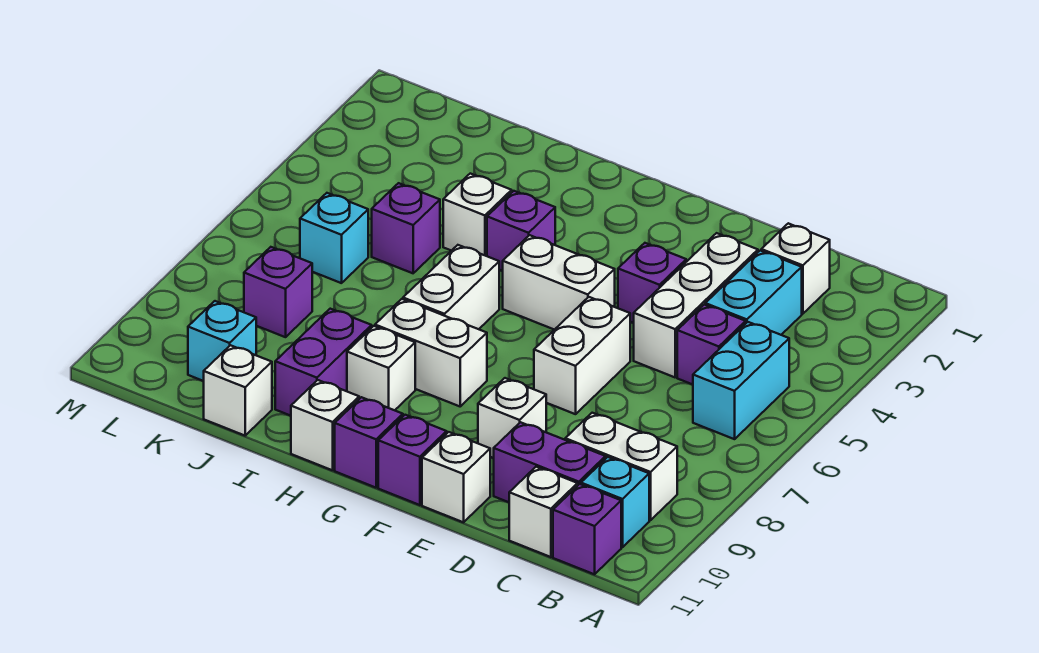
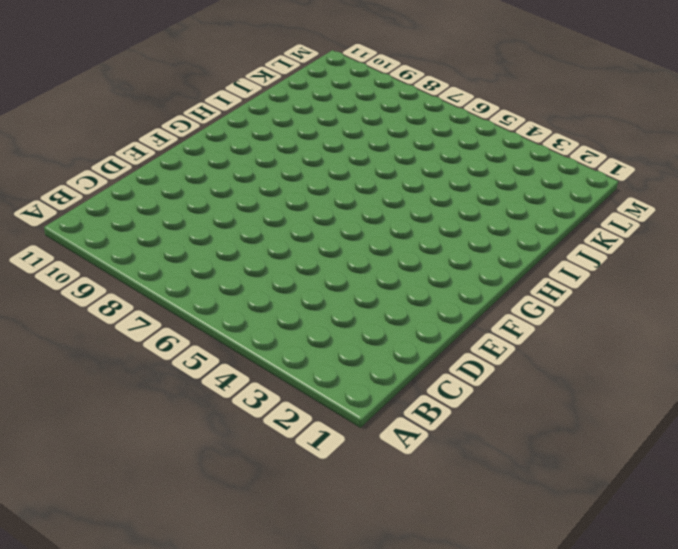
none -> cyan brick B5:B6 level 1
none -> white brick B9:C9 level 1
none -> cyan brick B10 level 1

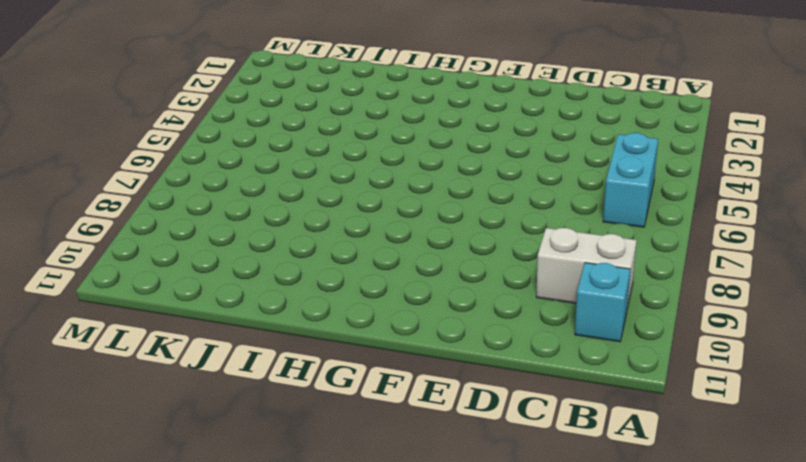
none -> purple brick B11 level 1
none -> white brick C2 level 1
none -> cyan brick C3:C4 level 1

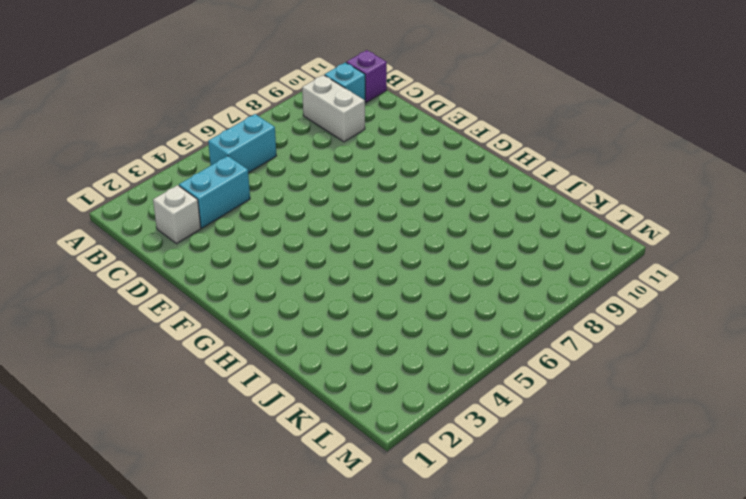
none -> purple brick C5 level 1
none -> purple brick C10:D10 level 1
none -> white brick C11 level 1

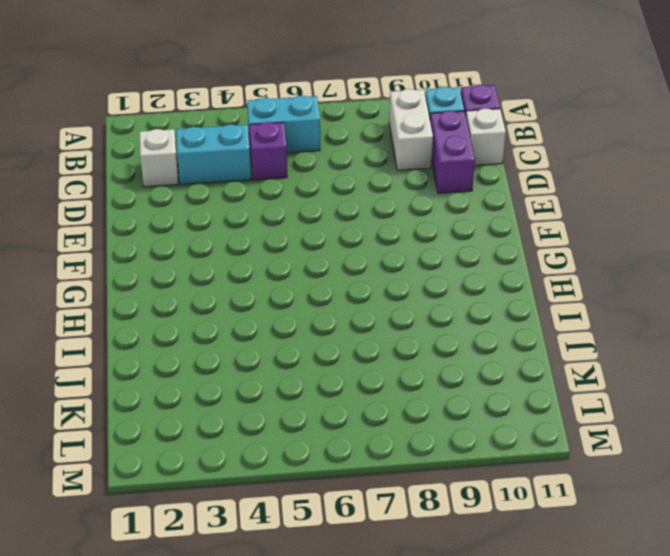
none -> white brick D3:D5 level 1
none -> purple brick E4 level 1
none -> white brick E6:E7 level 1

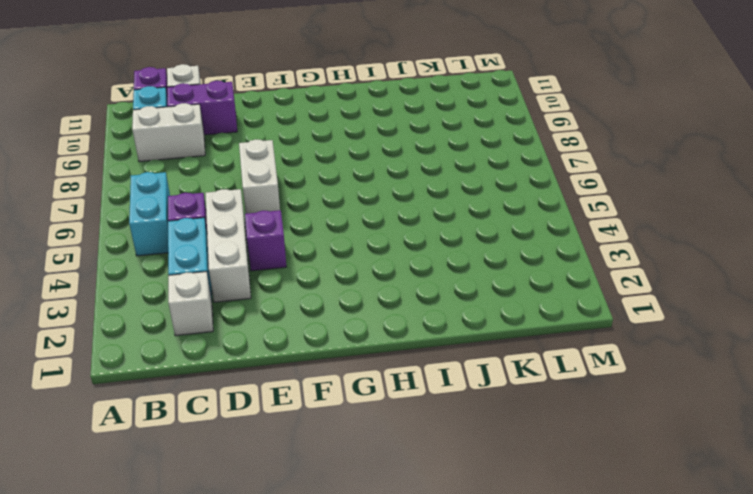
none -> white brick E9 level 1
none -> white brick E11 level 1
none -> white brick F5:G5 level 1

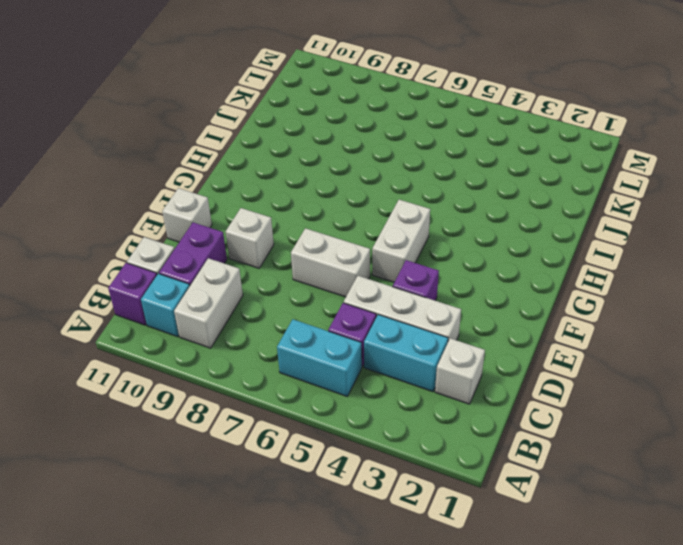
none -> purple brick F11 level 1
none -> white brick G8:H8 level 1
none -> purple brick G11 level 1

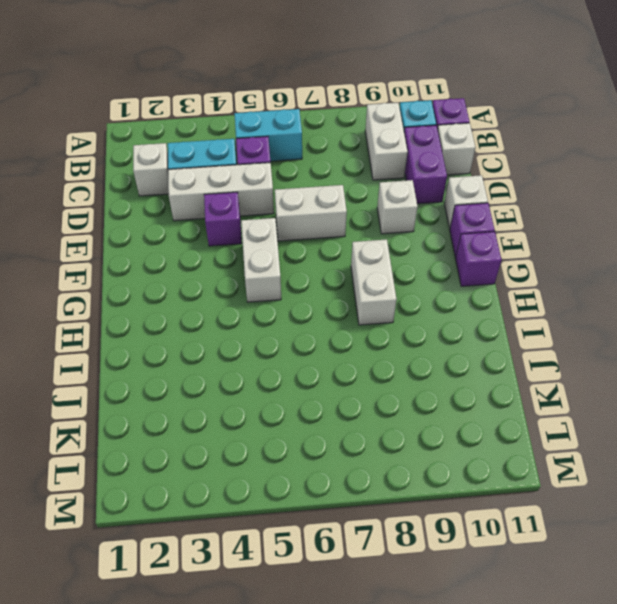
none -> purple brick H4 level 1
none -> white brick H6:H7 level 1
none -> white brick H9 level 1

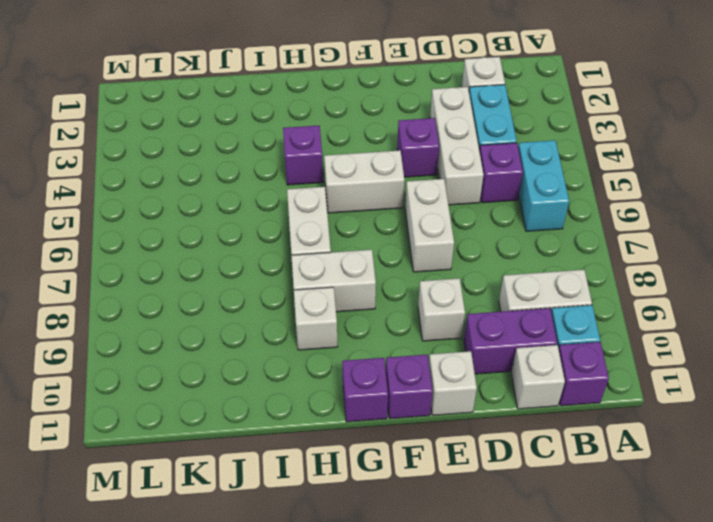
none -> white brick H11 level 1
none -> white brick I4 level 1
none -> purple brick I9:I10 level 1

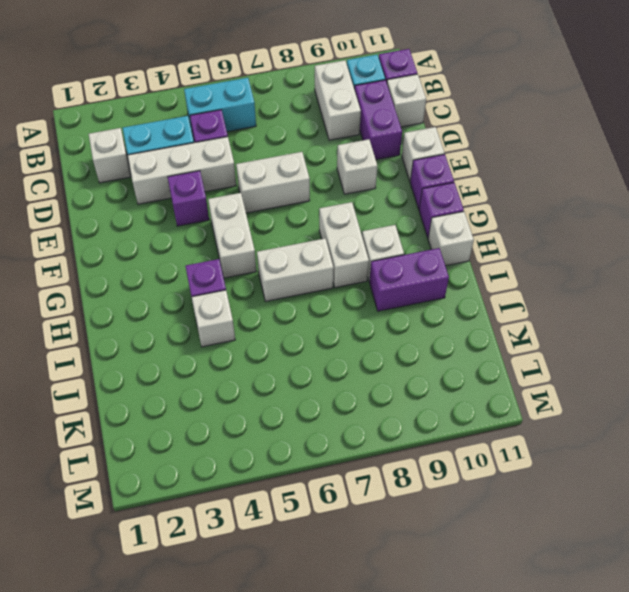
none -> purple brick J5 level 1
none -> white brick J11 level 1
none -> cyan brick K6 level 1

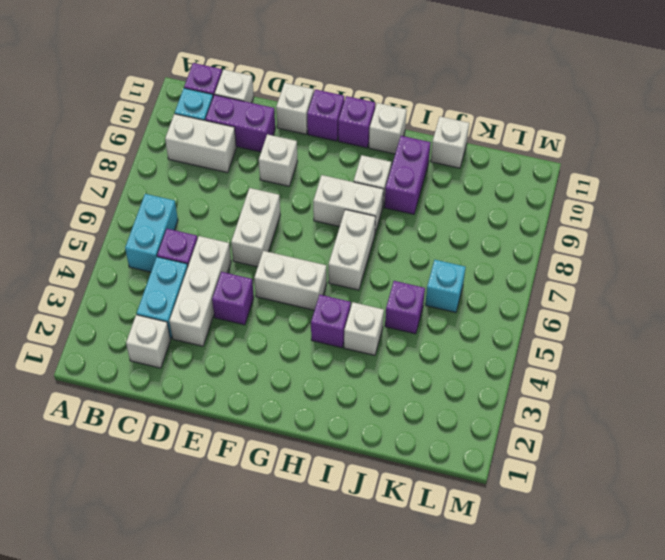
none -> purple brick K8 level 1
none -> cyan brick K10 level 1

